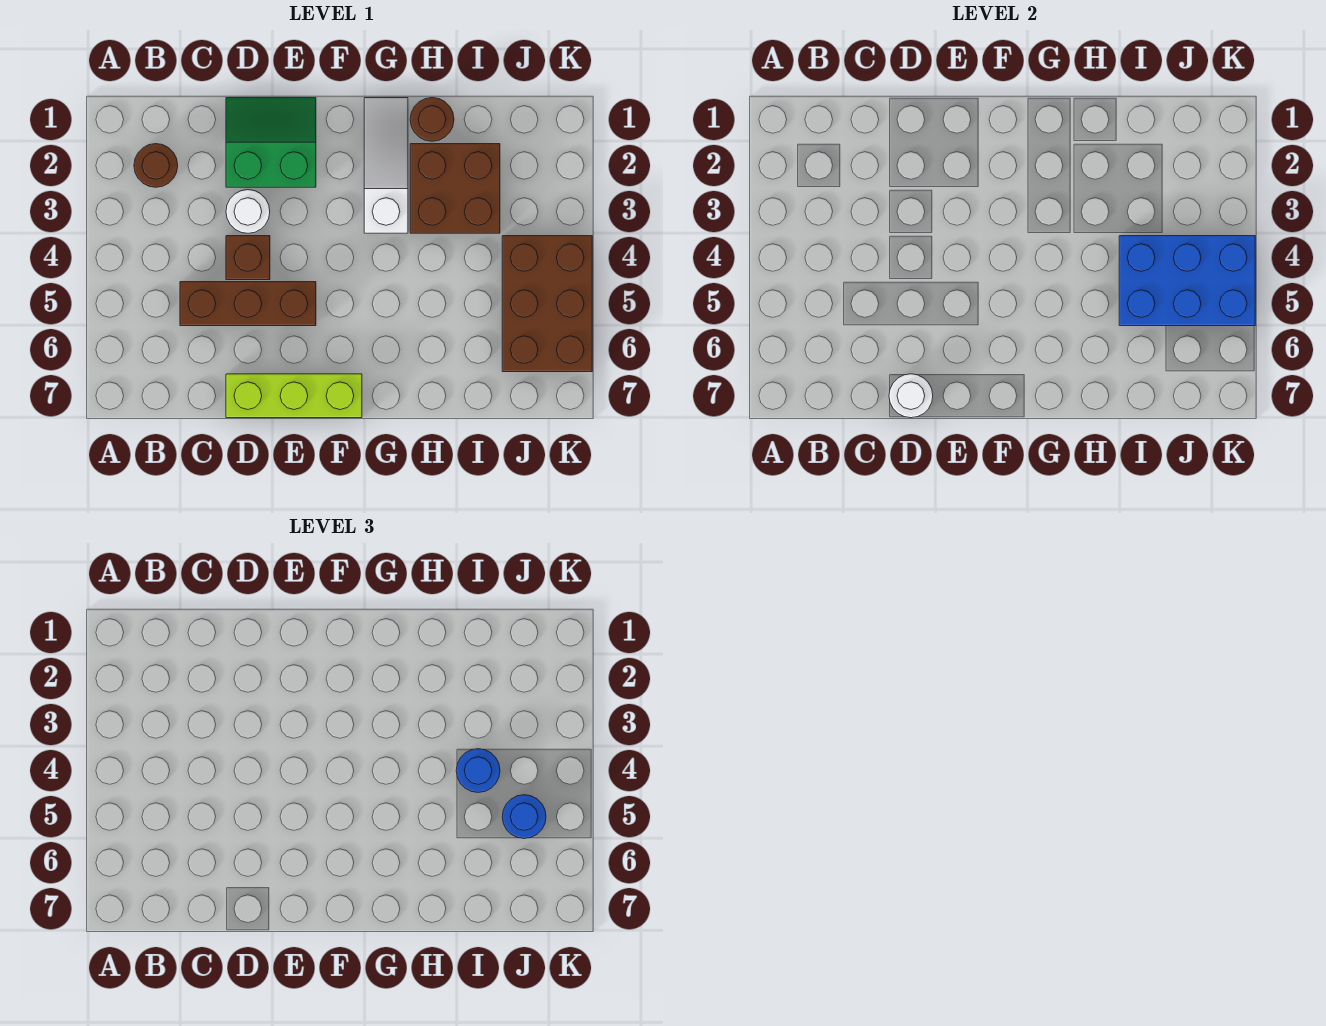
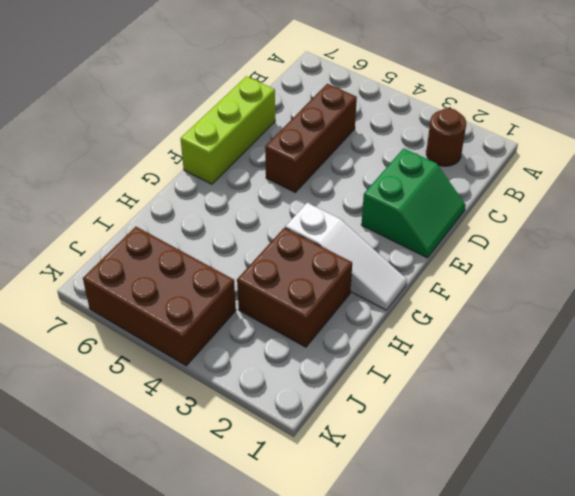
none -> white round brick D3 level 1
none -> brown brick D4 level 1
none -> brown round brick H1 level 1

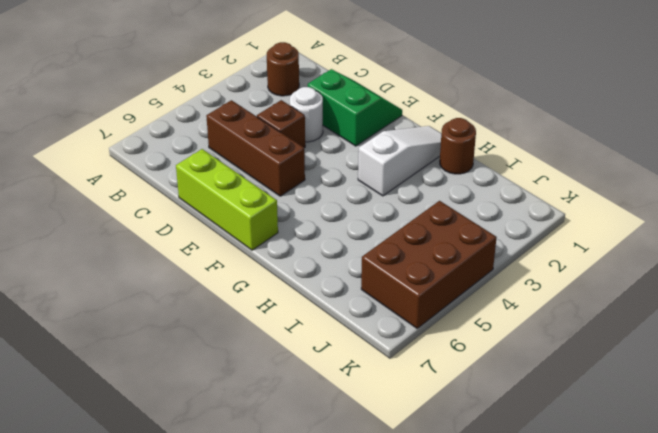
none -> brown brick H2:I3 level 1
none -> white round brick D7 level 2
none -> blue brick I4:K5 level 2

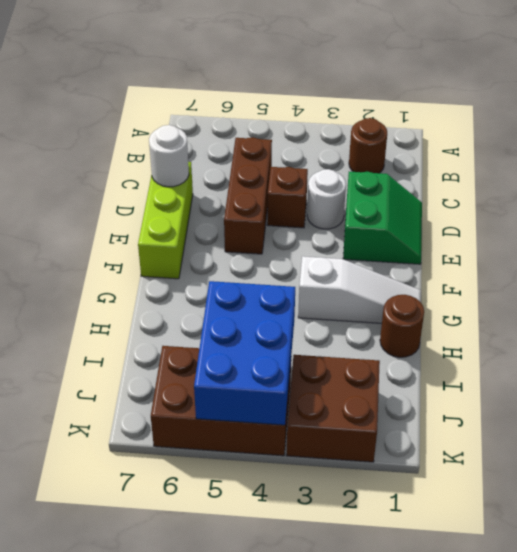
brown brick J2:K3 level 1 -> brown brick H2:I3 level 1
none -> blue round brick I4 level 3
none -> blue round brick J5 level 3

